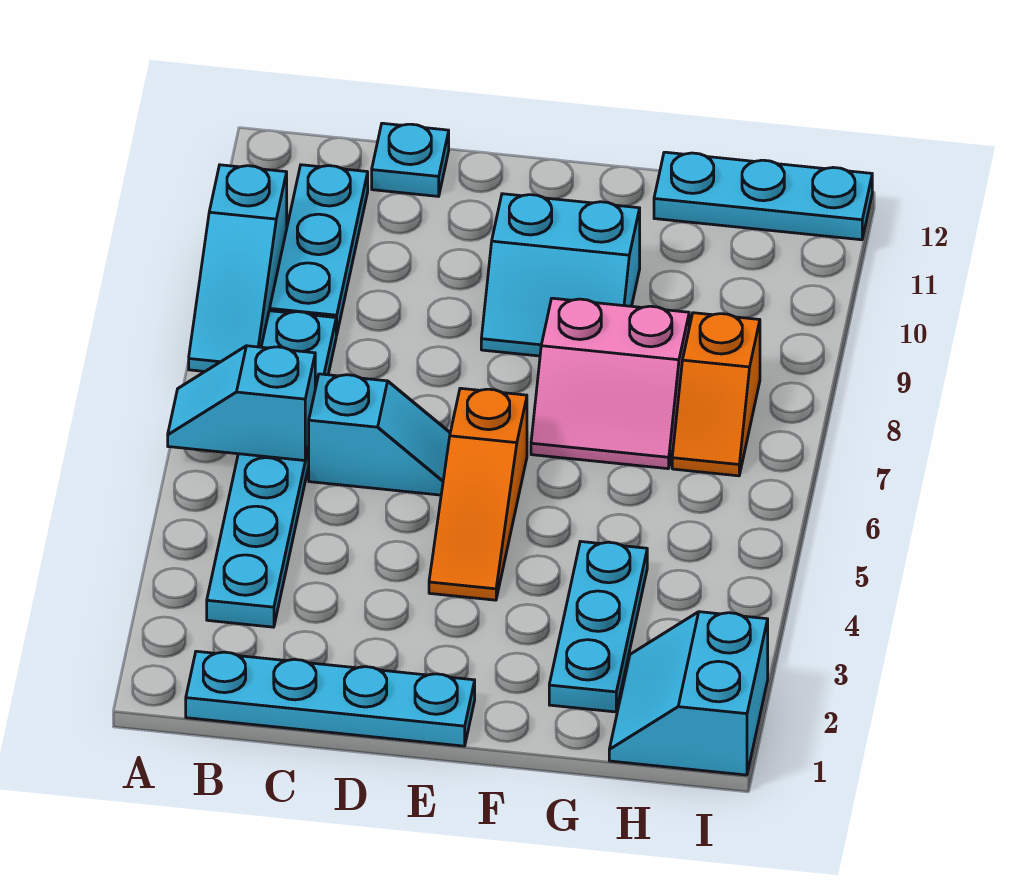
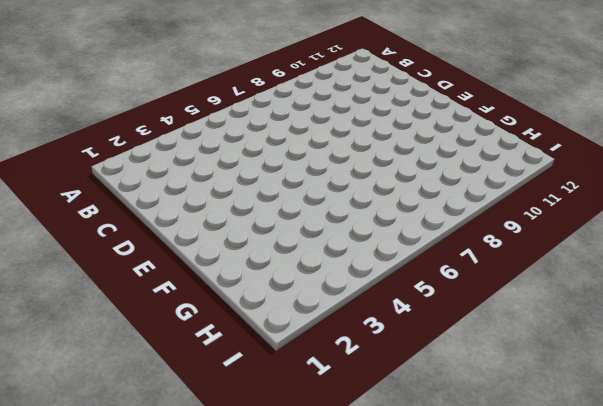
none -> cyan slope A8:A10 level 1 top 10
none -> cyan plate B1:E1 level 1
none -> cyan plate B3:B8 level 1

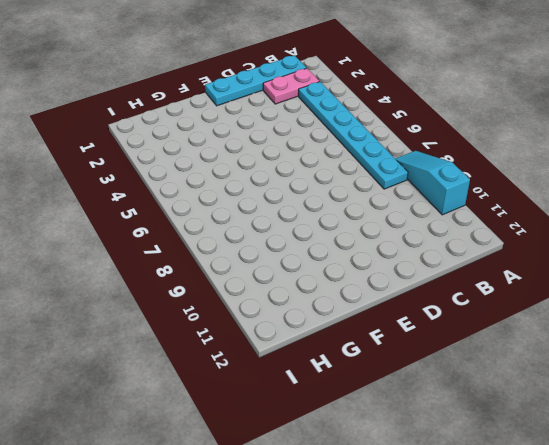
pink plate B2:C2 level 1 -> none
none -> cyan plate B9:B11 level 1
none -> cyan slope C6:D6 level 1 top C
none -> cyan plate C12 level 1

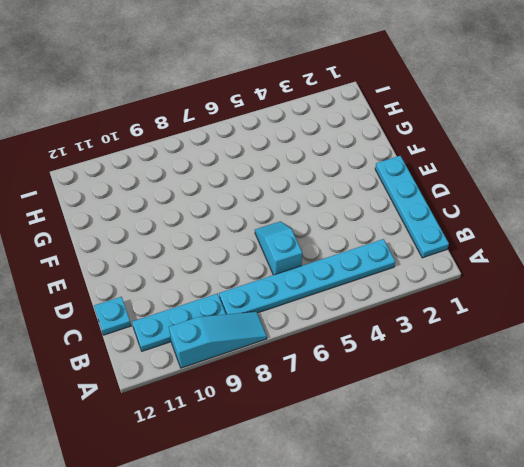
none -> orange slope E4:E6 level 1 top 6
none -> cyan slope E9:F10 level 1 top 10
none -> pink slope F7:G8 level 1 top 8

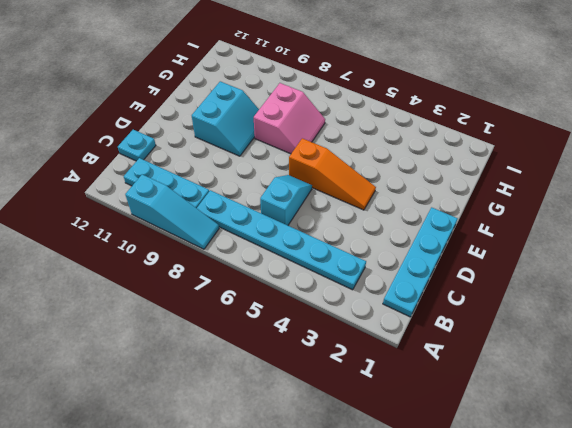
none -> cyan plate G2:G4 level 1
none -> cyan plate G12:I12 level 1
none -> cyan slope H1:I2 level 1 top I

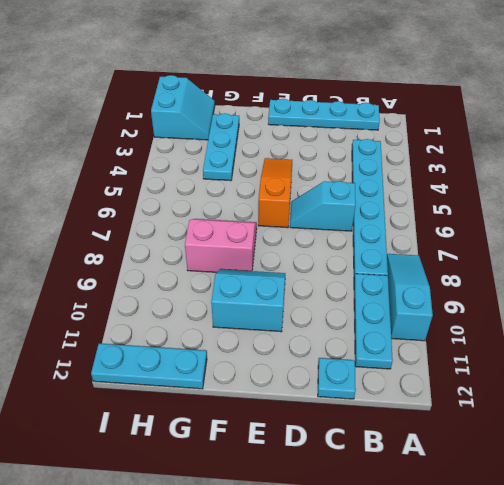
none -> orange slope H7:H8 level 1 top 8
none -> cyan slope A6:B6 level 2 top B

